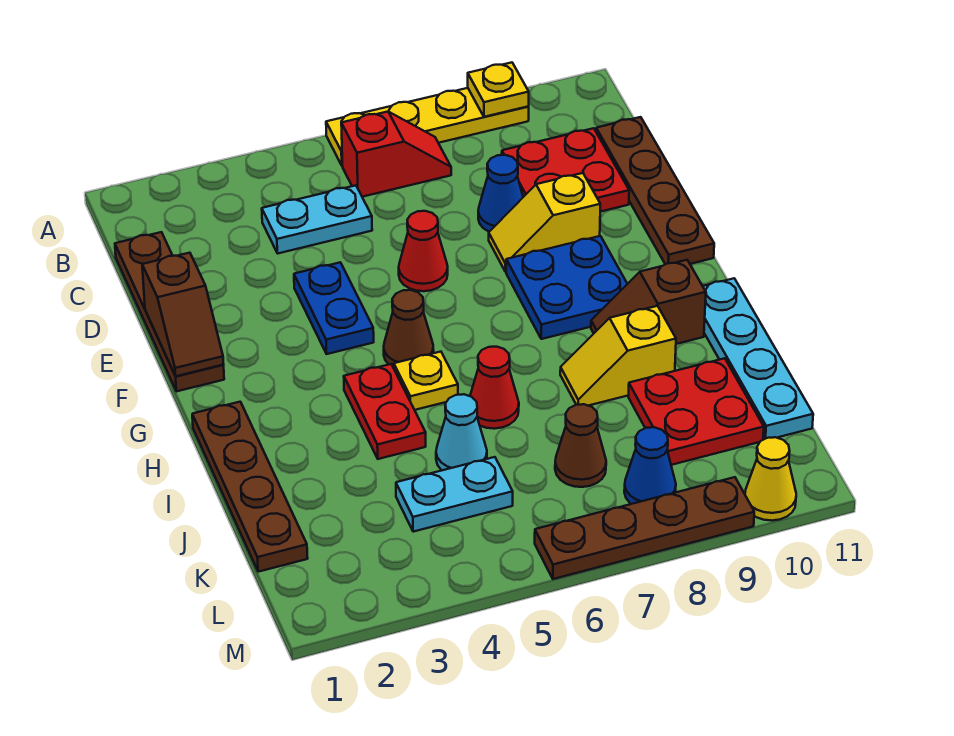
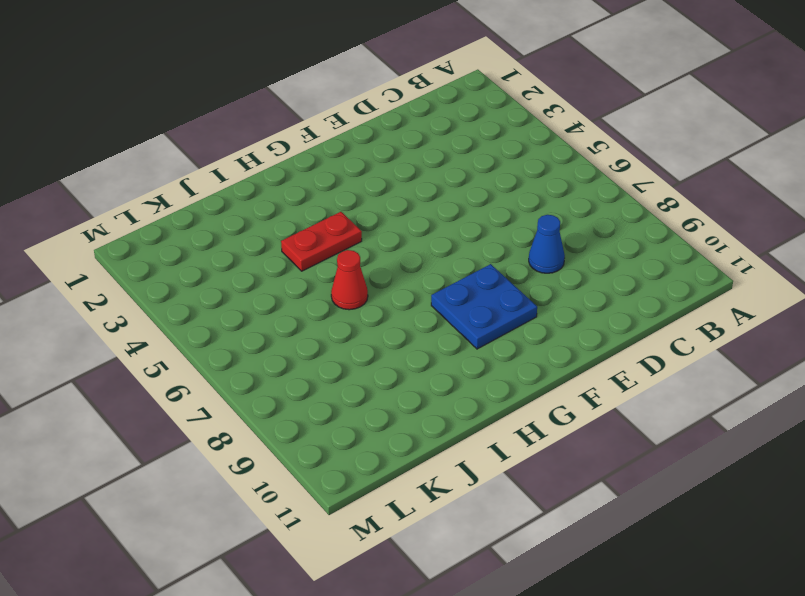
none -> yellow plate A6:A9 level 1
none -> red slope B6:B7 level 1 top 6
none -> brown plate C1:F1 level 1

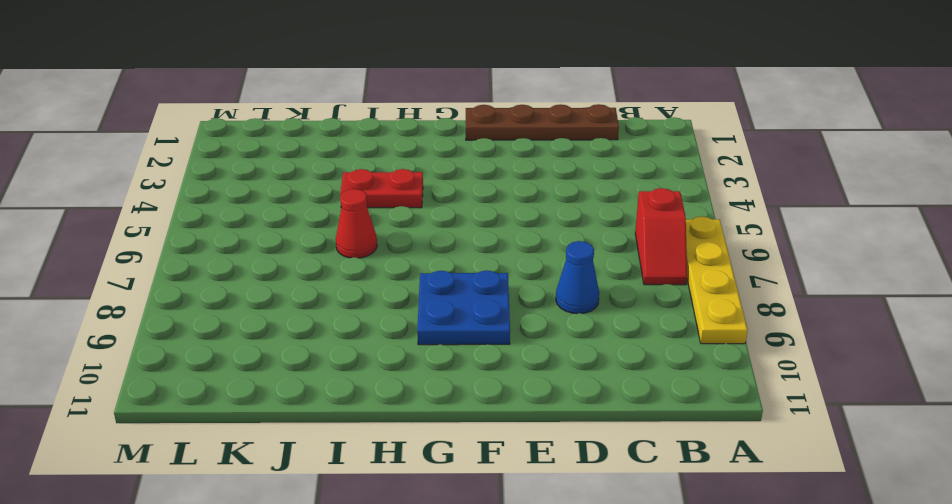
none -> cyan plate C4:C5 level 1
none -> red plate C9:D10 level 1
none -> brown plate C11:F11 level 1

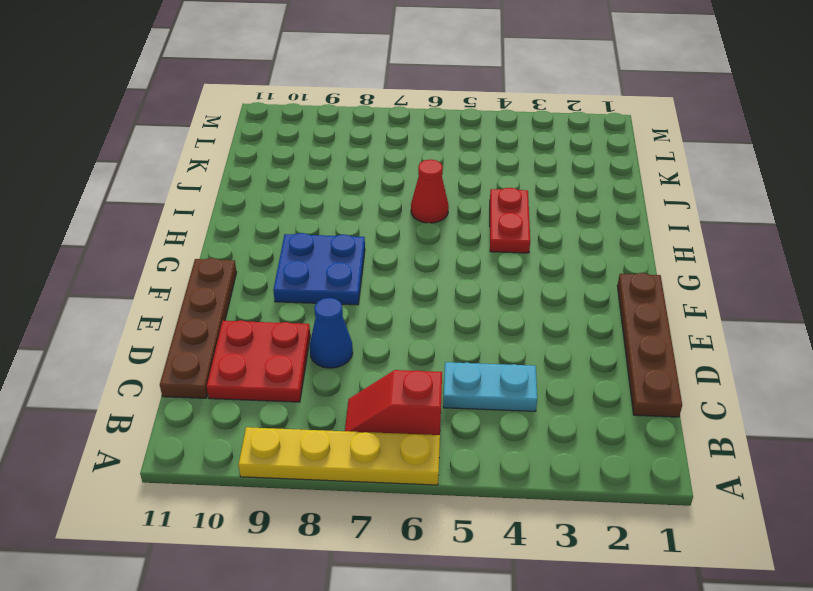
none -> blue plate E4:F4 level 1
none -> red cone E6 level 1
none -> yellow slope E8:E9 level 1 top 9

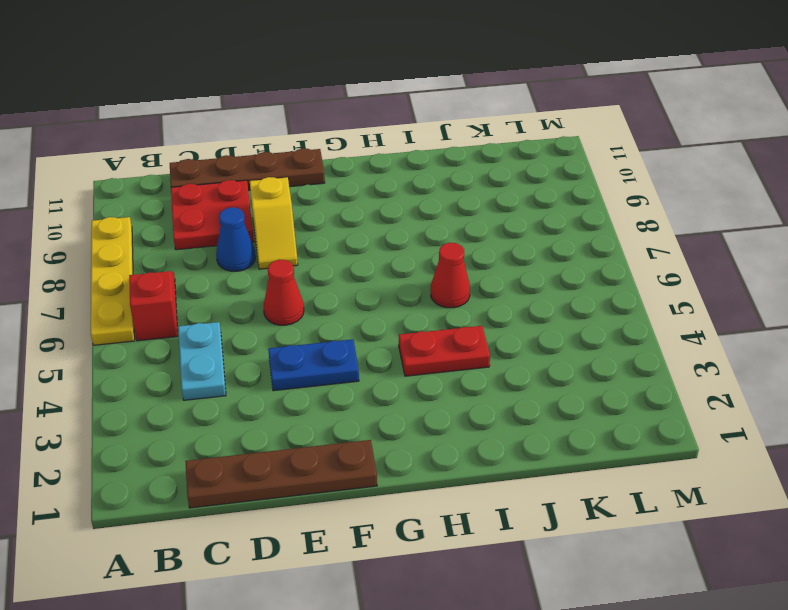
none -> blue plate F8:G9 level 1
none -> brown cone G5 level 1
none -> brown plate H1:K1 level 1

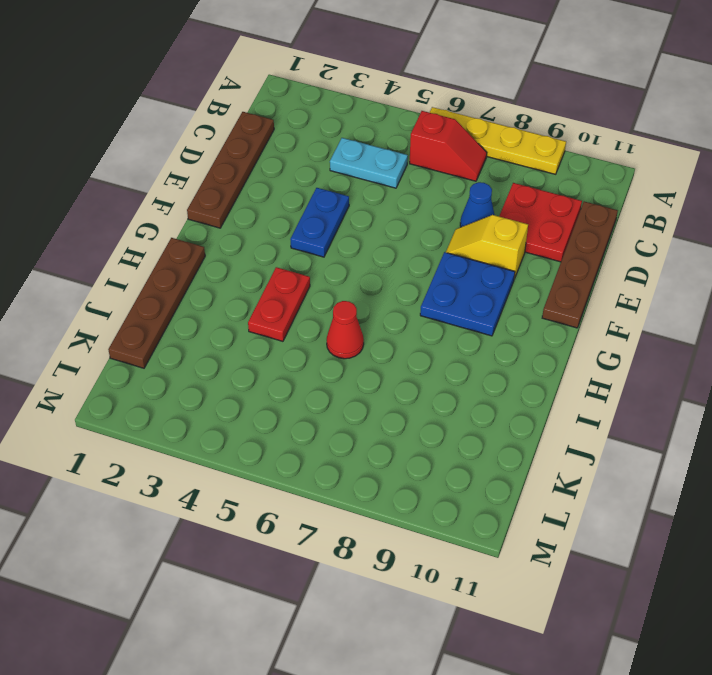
none -> red cone E6 level 1
none -> brown cone G5 level 1
none -> yellow plate H5 level 1

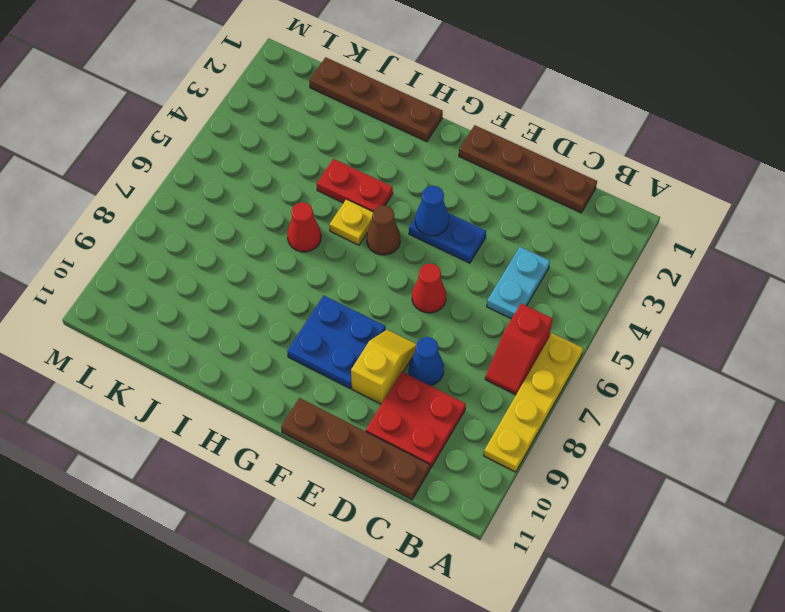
blue cone F4 level 2 -> blue cone L8 level 1
none -> brown slope H9:H10 level 1 top 10
none -> cyan plate H11:K11 level 1
none -> yellow slope I8:I9 level 1 top 9

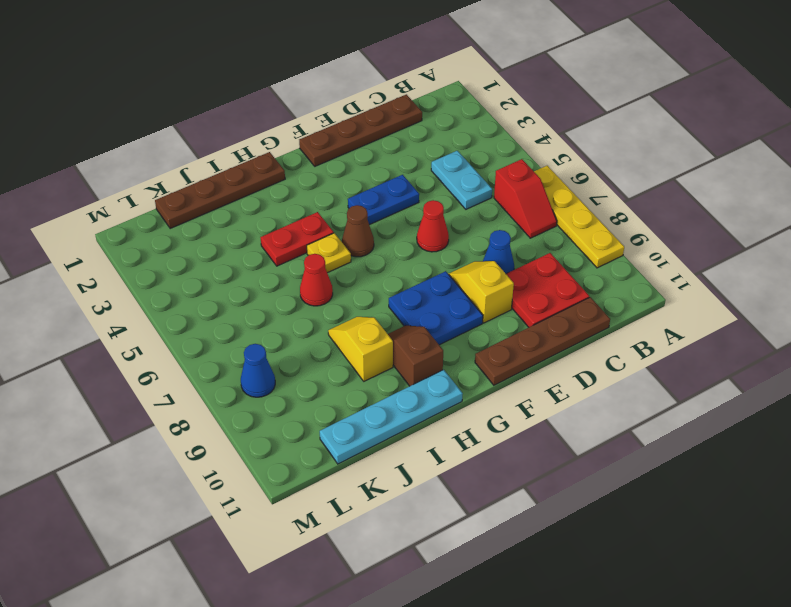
none -> cyan cone J5 level 1
none -> red plate J9:K10 level 1
none -> cyan plate K4:K5 level 1

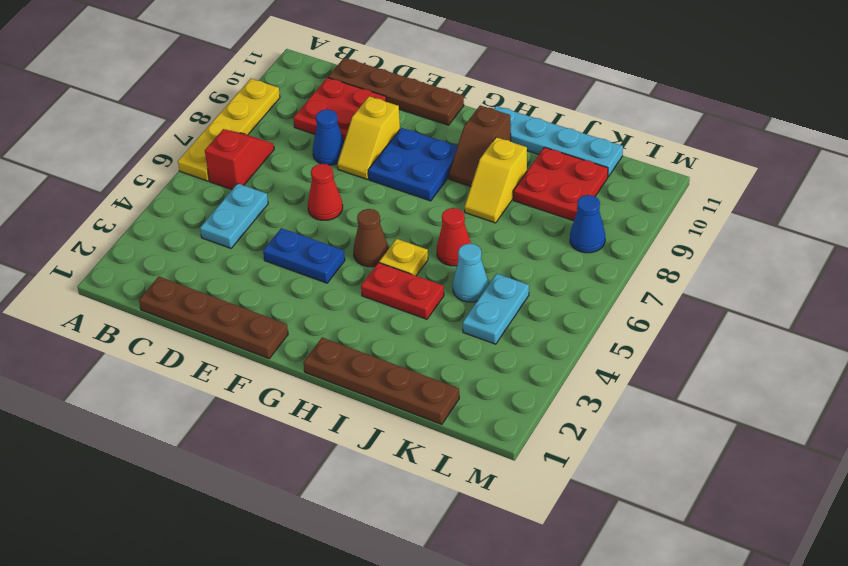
none -> brown cone K7 level 1
none -> brown plate M6:M9 level 1
none -> yellow cone M10 level 1

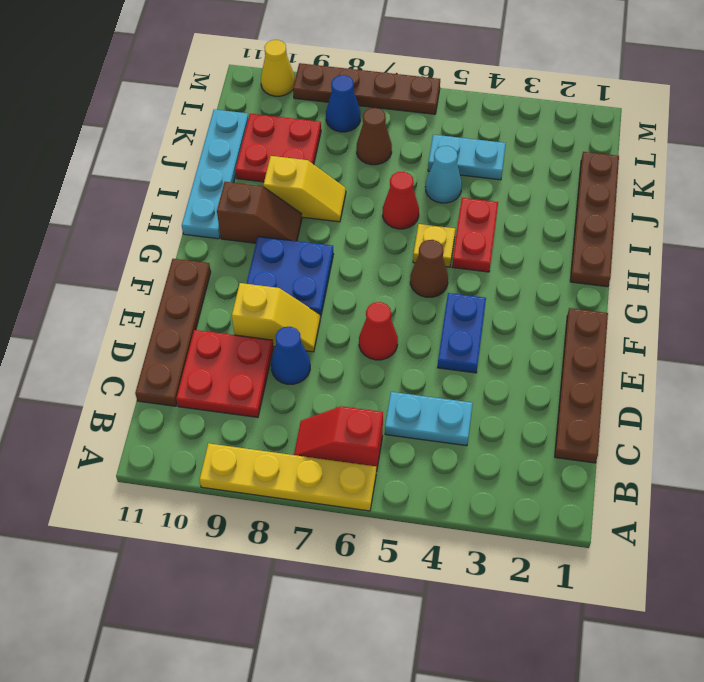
none -> yellow plate A9 level 2
none -> brown slope E1:F1 level 2 top E

